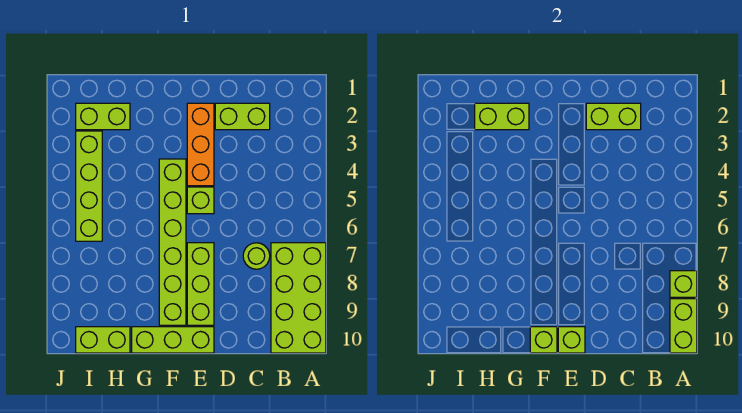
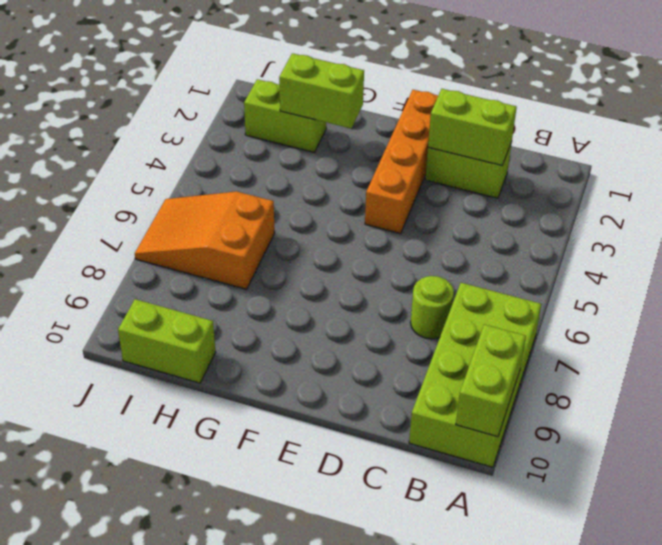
orange brick E1:E4 level 1 -> orange brick E2:E4 level 1
orange slope H6:J7 level 1 top H -> lime brick I3:I6 level 1
none -> lime brick E5 level 1
none -> lime brick E7:E9 level 1
none -> lime brick E10:G10 level 1

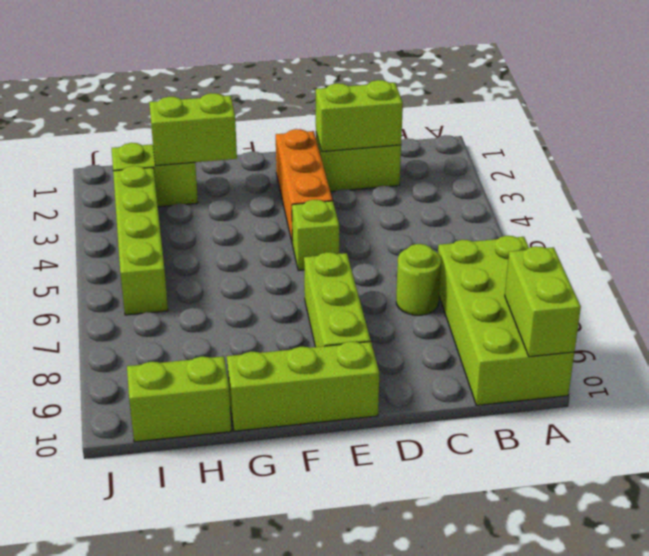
none -> lime brick F4:F9 level 1
none -> lime brick A8 level 2
none -> lime brick E10 level 2

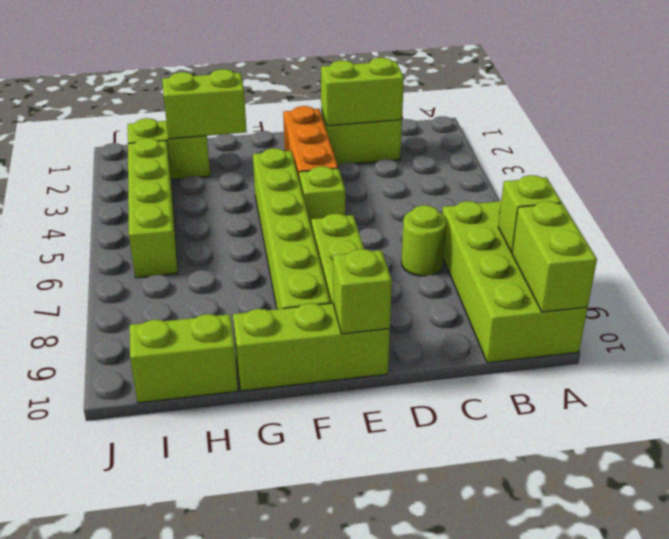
none -> lime brick F10 level 2

